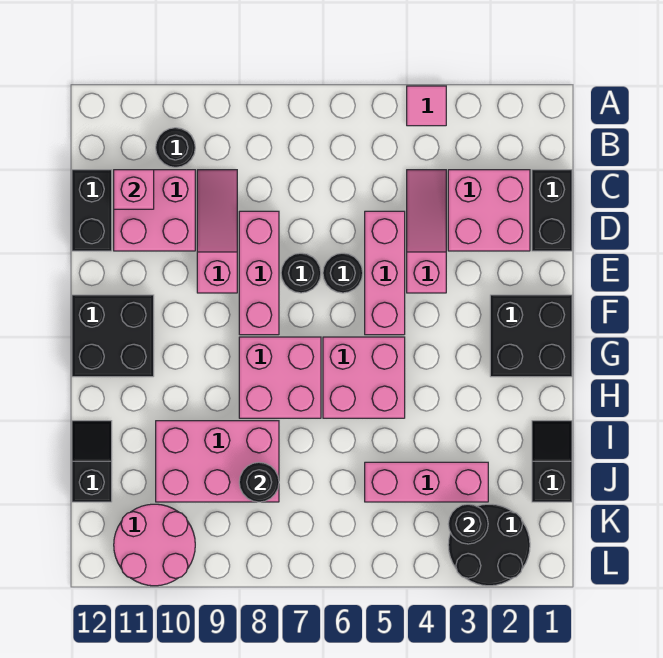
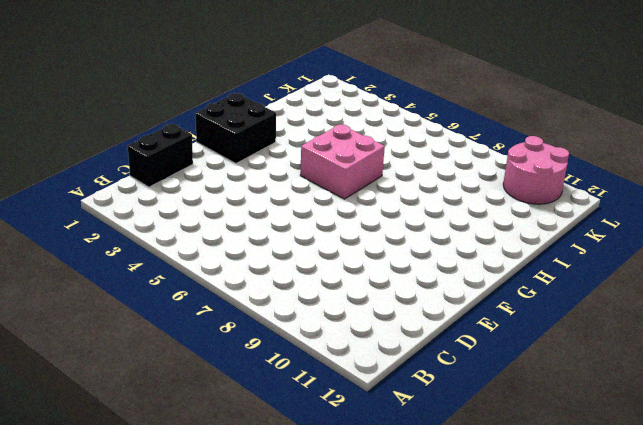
none -> pink tile A4 level 1
none -> black round brick B10 level 1
none -> pink brick C2:D3 level 1

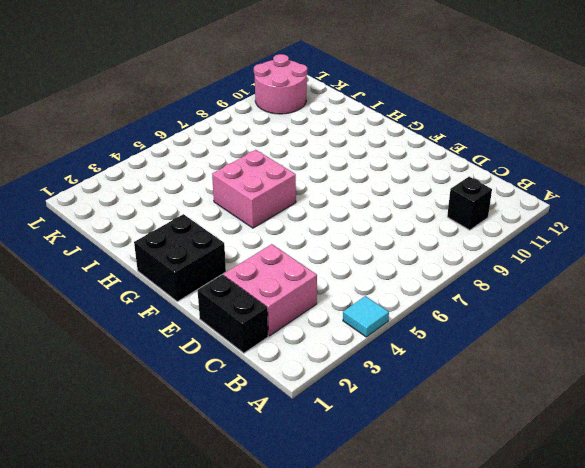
cyan tile A4 level 1 -> pink tile A4 level 1
black brick B10 level 1 -> black round brick B10 level 1
none -> pink slope C4:E4 level 1 top E
none -> pink slope C9:E9 level 1 top E
none -> pink brick C10:D11 level 1

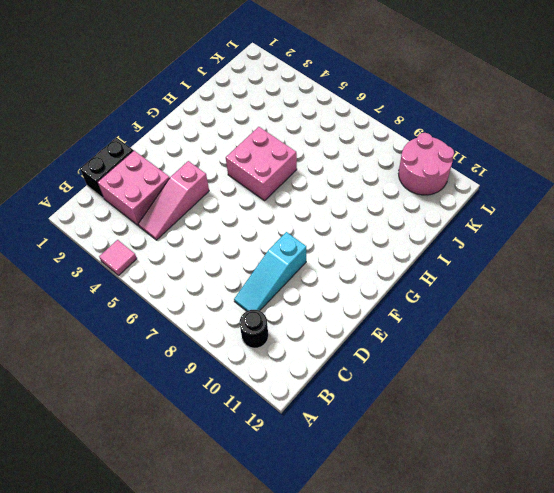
cyan slope C9:E9 level 1 top E -> pink slope C9:E9 level 1 top E
none -> pink brick C10:D11 level 1
none -> black brick C12:D12 level 1
none -> pink brick D5:F5 level 1

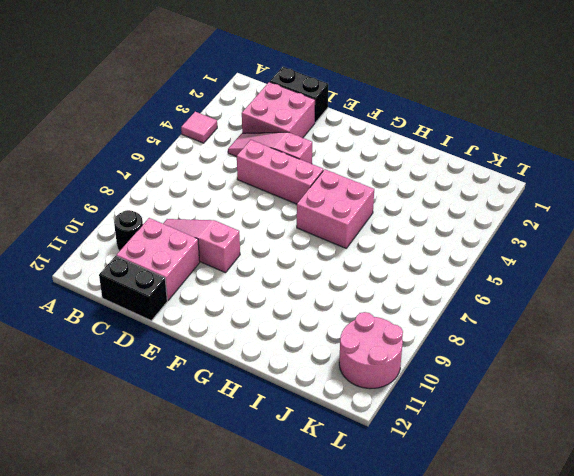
none -> pink brick D8:F8 level 1
none -> black round brick E6 level 1
none -> black round brick E7 level 1

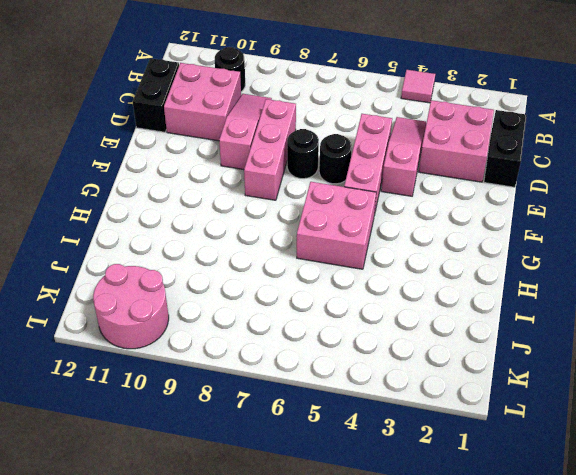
none -> black brick F1:G2 level 1
none -> black brick F11:G12 level 1
none -> pink brick G7:H8 level 1

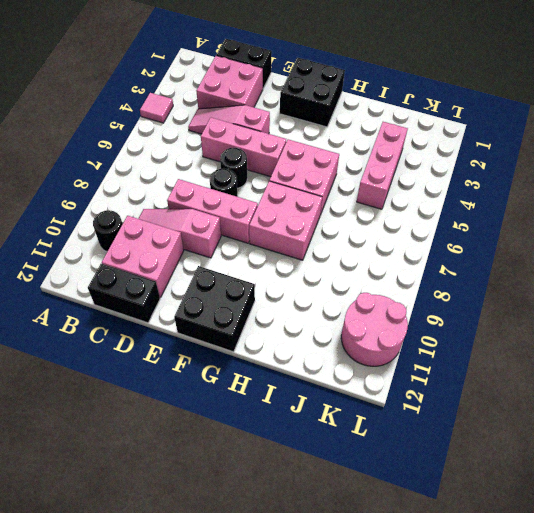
none -> black slope I1:J1 level 1 top J
none -> pink brick I8:J10 level 1
none -> black slope I12:J12 level 1 top J

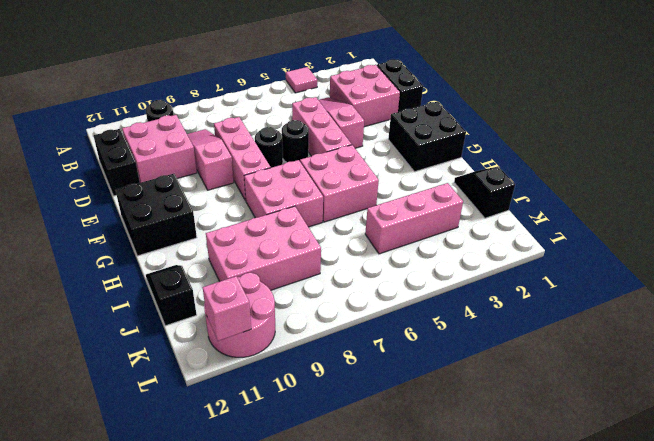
pink brick L11 level 2 -> pink brick C11 level 2
none -> black round brick K2:L3 level 1
none -> black round brick J8 level 2
none -> black round brick K3 level 2

